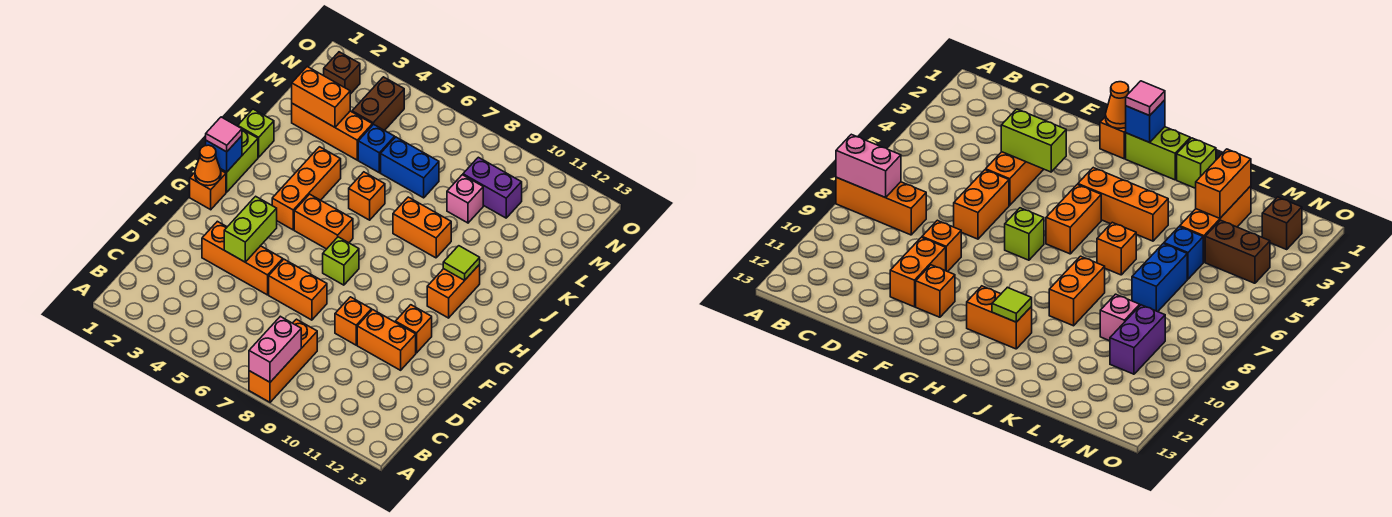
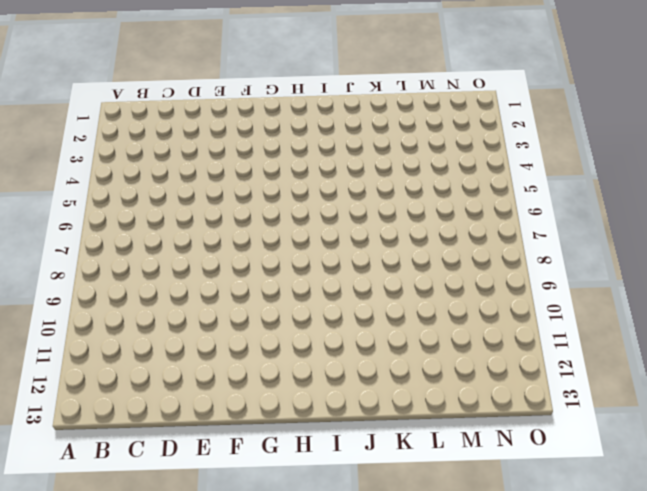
none -> orange brick A8:C8 level 1
none -> orange brick E3:E5 level 1
none -> orange brick E6:E7 level 1

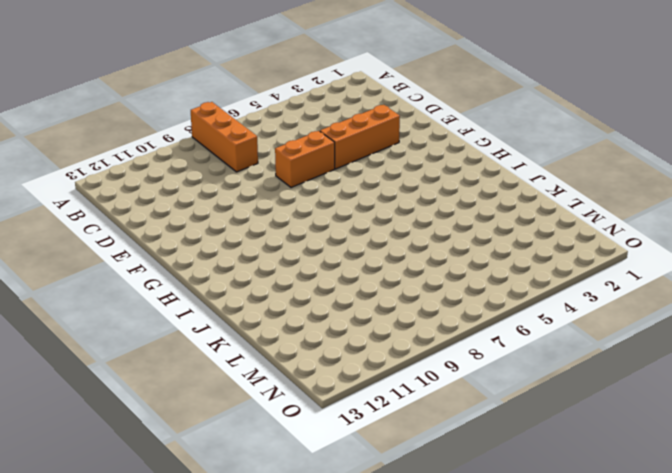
none -> orange brick E9 level 1
none -> orange brick E10:E11 level 1
none -> orange brick F11 level 1

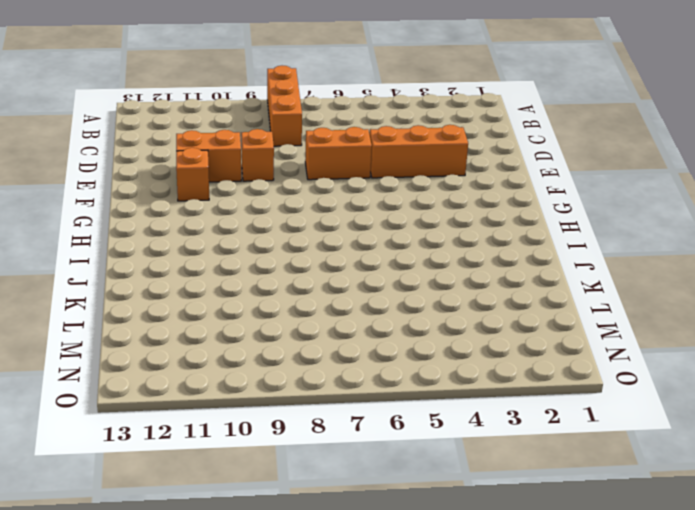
none -> orange brick G1 level 1
none -> lime brick G7 level 1
none -> lime brick H1:I1 level 1

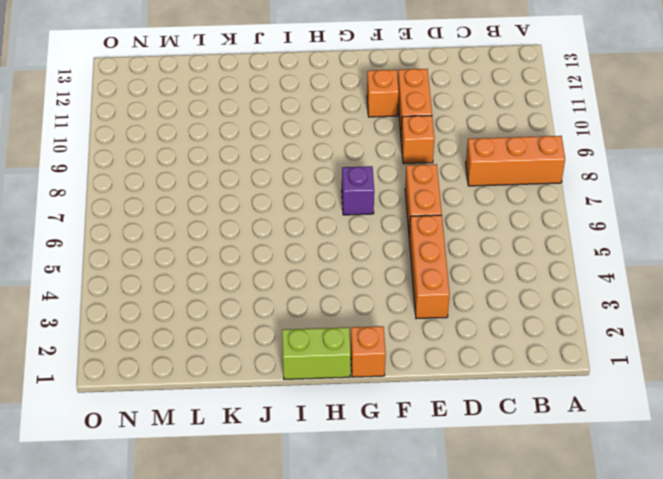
purple brick G7 level 1 -> lime brick G7 level 1
none -> orange brick H4:J4 level 1
none -> orange brick H5:H6 level 1
none -> orange brick H11:I11 level 1

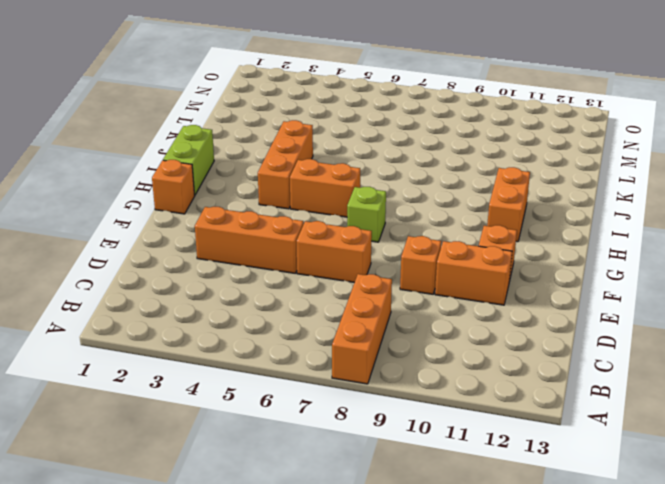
none -> lime brick J1 level 1
none -> orange brick J6 level 1
none -> orange brick J8:J9 level 1

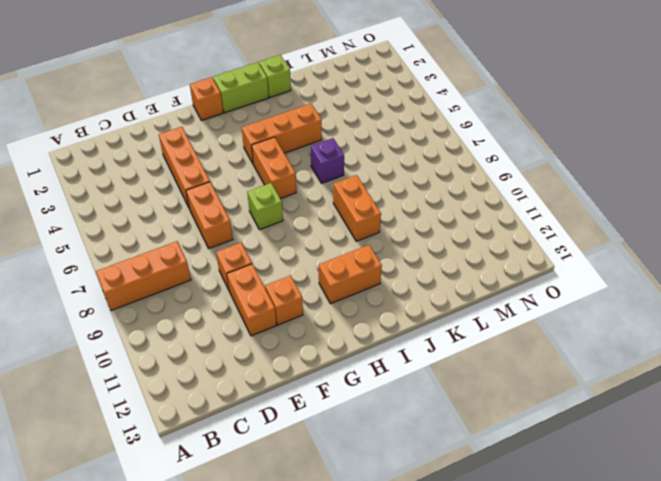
purple brick J6 level 1 -> orange brick J6 level 1
none -> orange brick L2:L4 level 1
none -> blue brick L5 level 1
none -> blue brick L6:L7 level 1

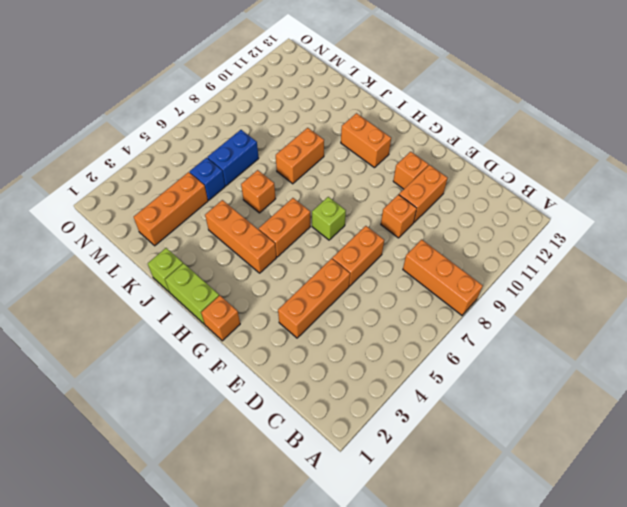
none -> pink brick L9 level 1
none -> brown brick M4:N4 level 1
none -> purple brick M9:M10 level 1

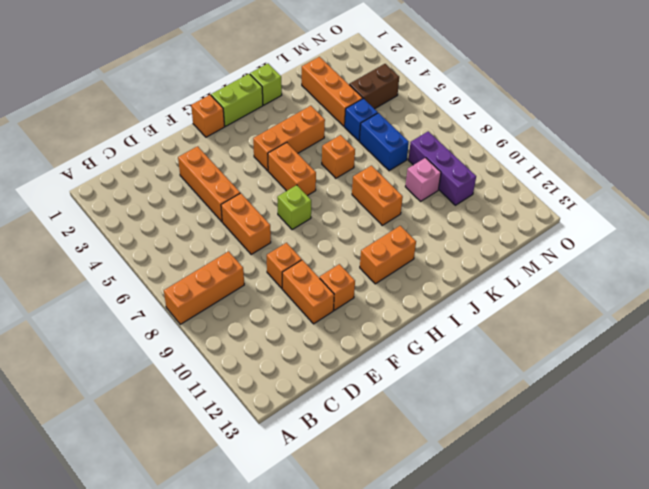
purple brick M8:M10 level 1 -> purple brick M9:M10 level 1
none -> brown brick N2 level 1
none -> pink brick A8:B8 level 2
none -> lime brick E4:F4 level 2

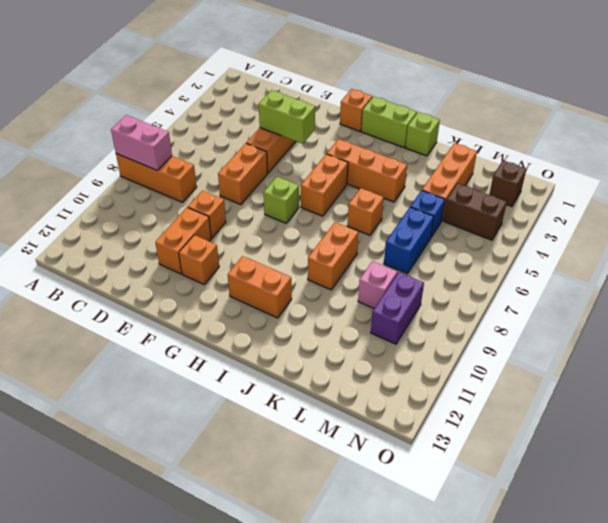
none -> orange cone G1 level 2
none -> blue brick H1 level 2
none -> lime tile I11 level 2

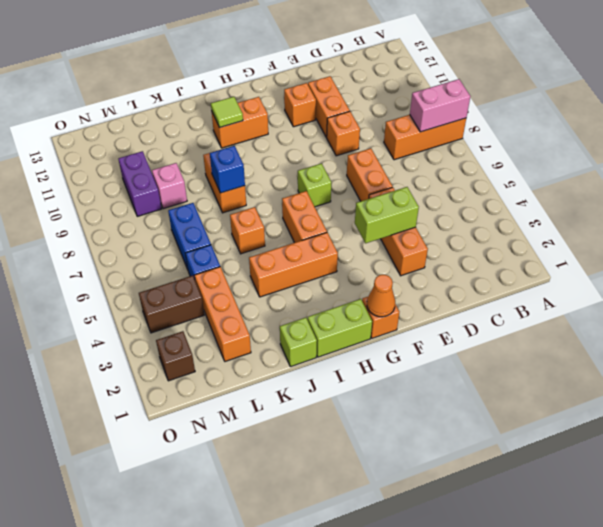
blue brick J8 level 2 -> blue brick H1 level 2
none -> orange brick L2:L3 level 2
none -> pink tile H1 level 3

